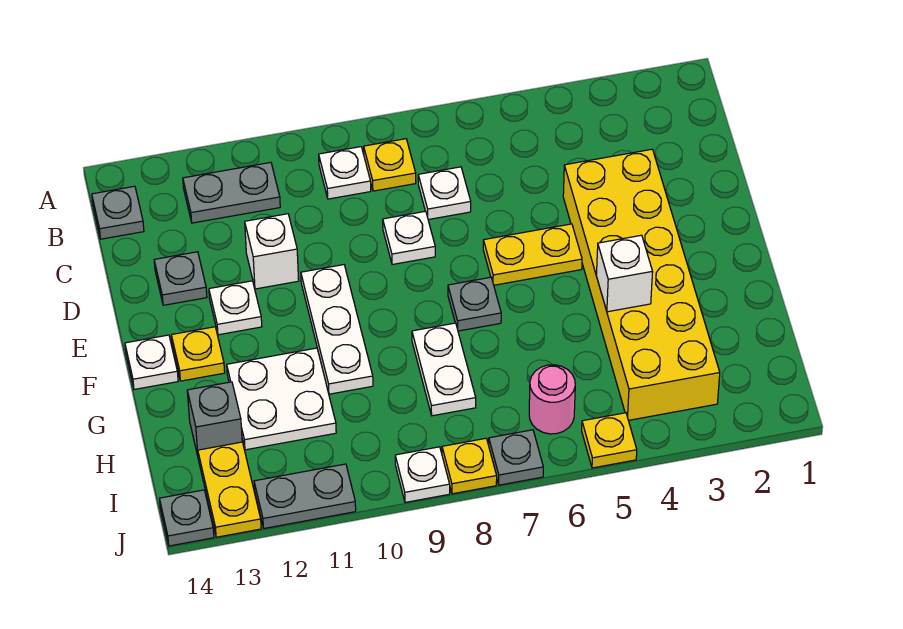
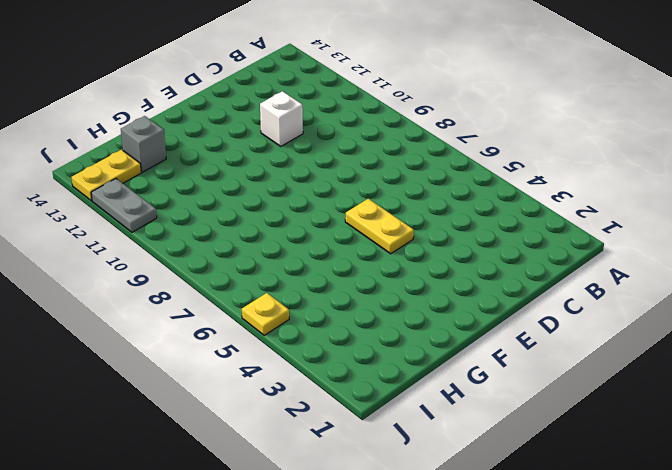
none -> yellow plate B8 level 1
none -> white plate B9 level 1
none -> grey plate B11:B12 level 1

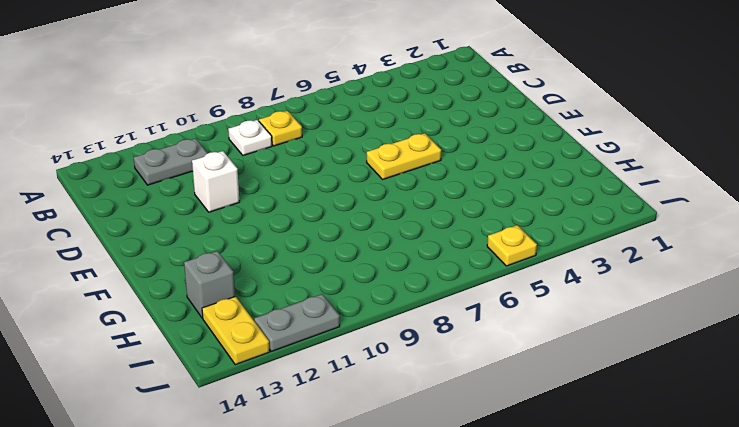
none -> grey plate B14 level 1
none -> white plate C7 level 1
none -> yellow brick D3:I4 level 1

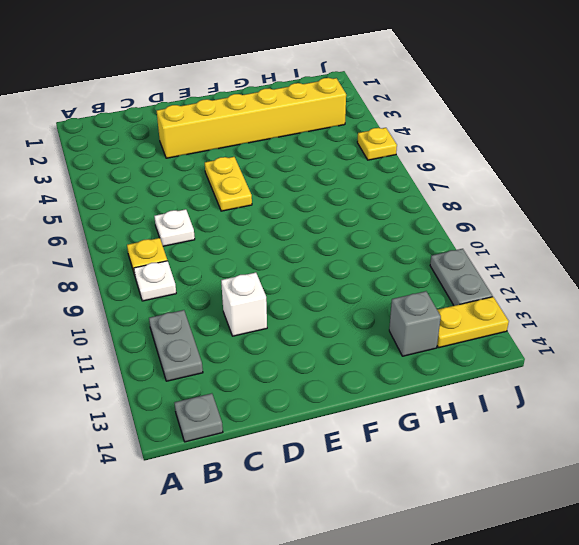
yellow brick D3:I3 level 1 -> yellow brick D3:I4 level 1
none -> white plate D8 level 1
none -> grey plate D13 level 1
none -> white plate E10:G10 level 1

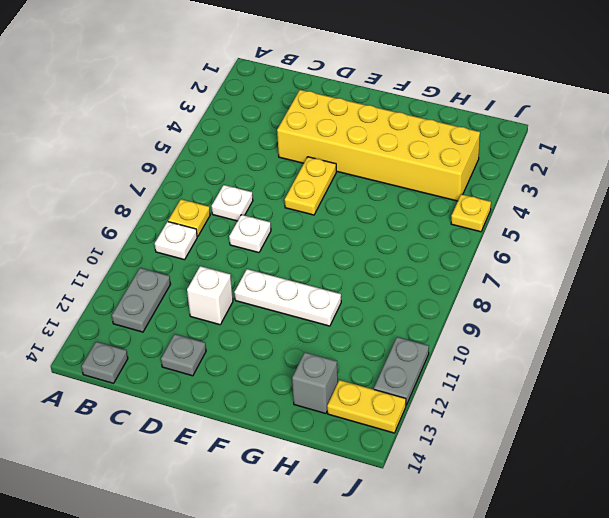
none -> white plate E12 level 1
none -> grey plate F7 level 1
none -> yellow plate F13 level 1

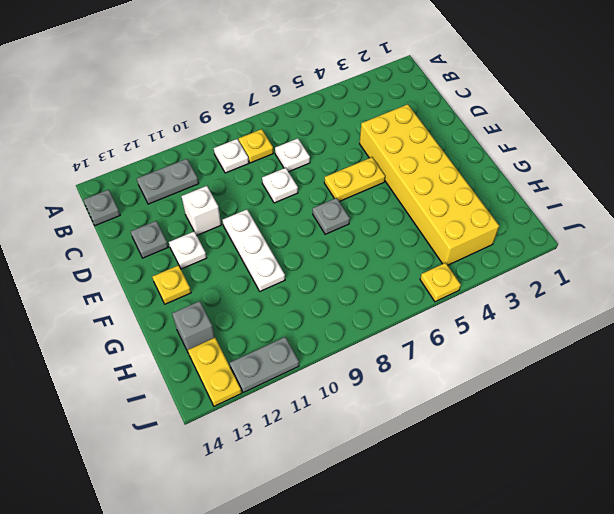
none -> white plate F14 level 1
none -> white plate G8:H8 level 1
none -> white plate G11:H12 level 1

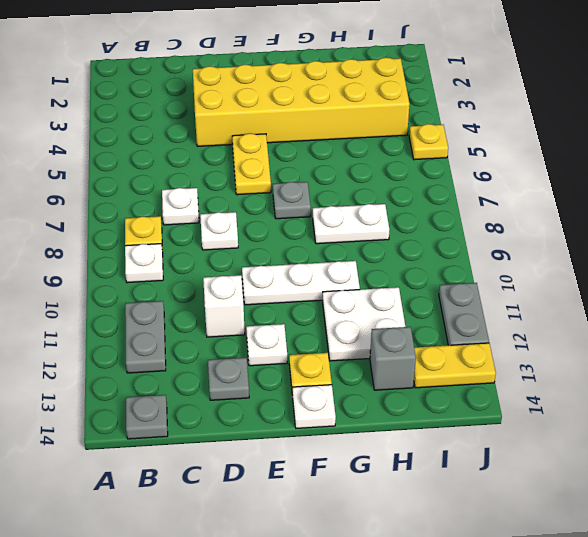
none -> pink round brick I6 level 1
none -> grey plate J7 level 1
none -> yellow plate J8 level 1

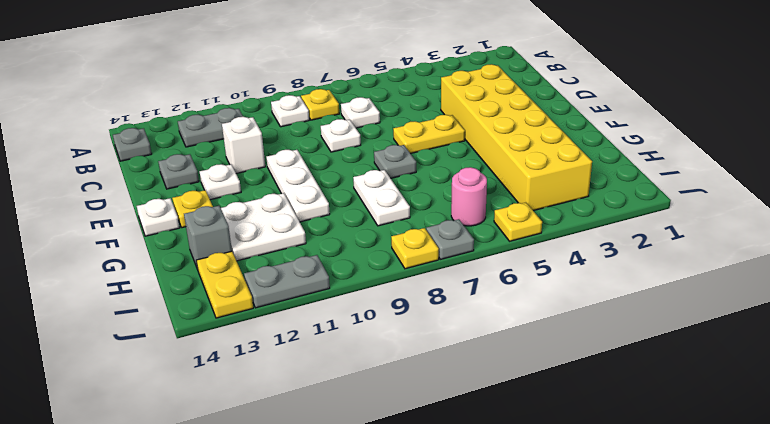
none -> white plate J9 level 1
none -> grey plate J14 level 1
none -> white brick G4 level 2

